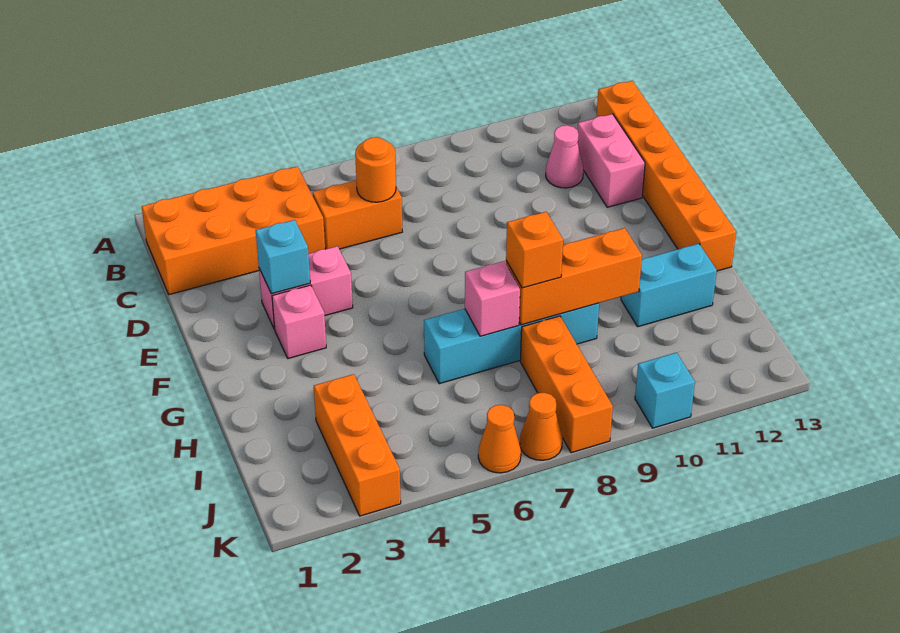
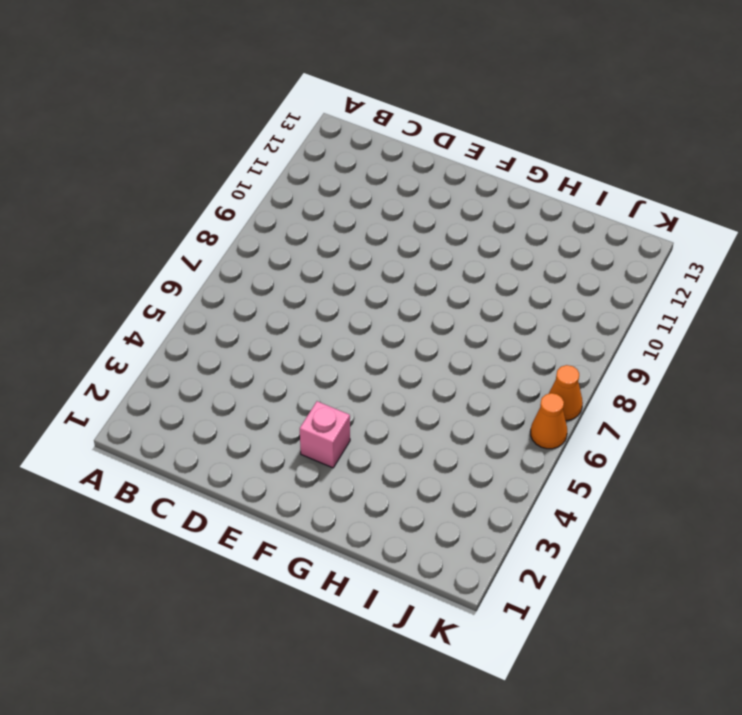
none -> orange brick B1:C4 level 1
none -> orange brick B13:G13 level 1
none -> orange brick C5:C6 level 1

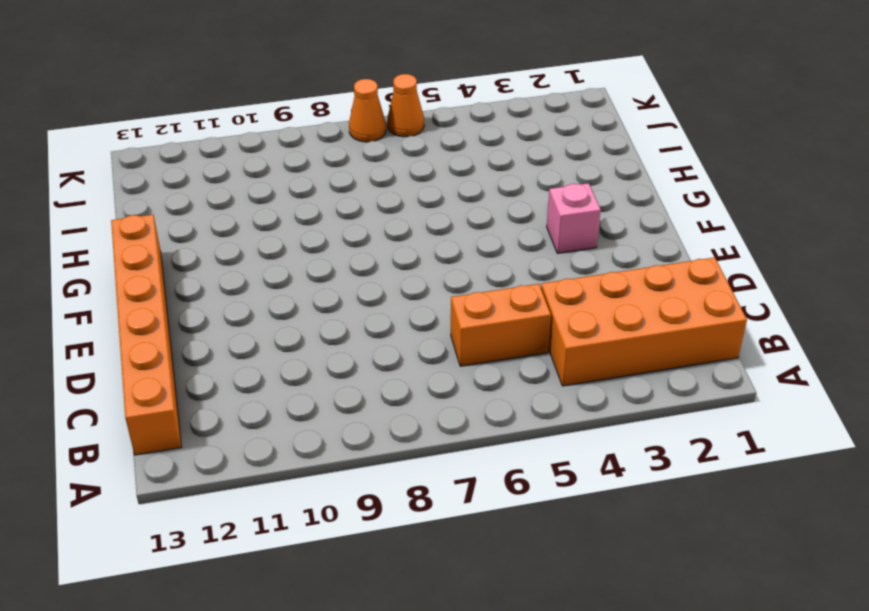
none -> pink cone C11 level 1
none -> pink brick C12:D12 level 1
none -> pink brick E3:E4 level 1

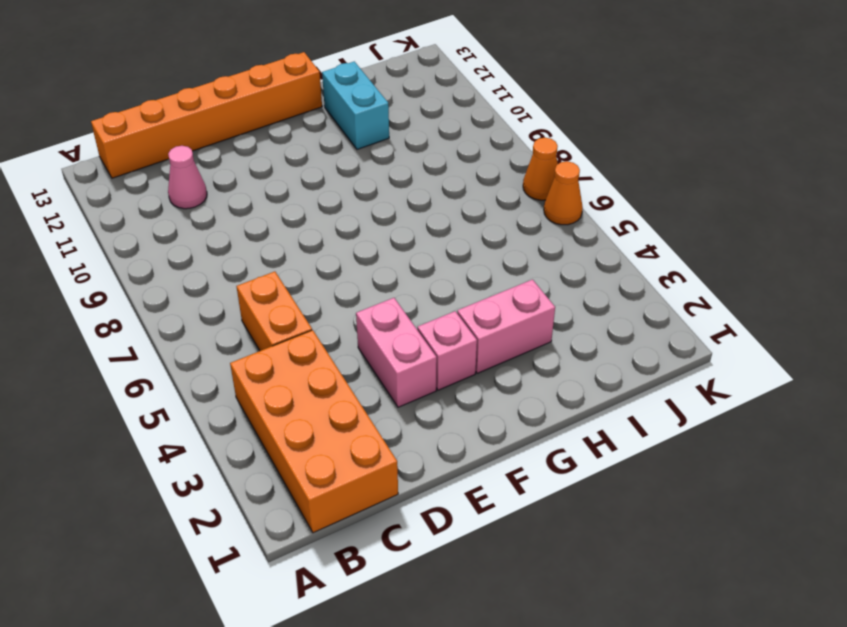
pink brick G3:H3 level 1 -> pink brick C12:D12 level 1
none -> cyan brick H6:H9 level 1
none -> orange brick I3:K3 level 1
none -> orange brick I8:K8 level 1

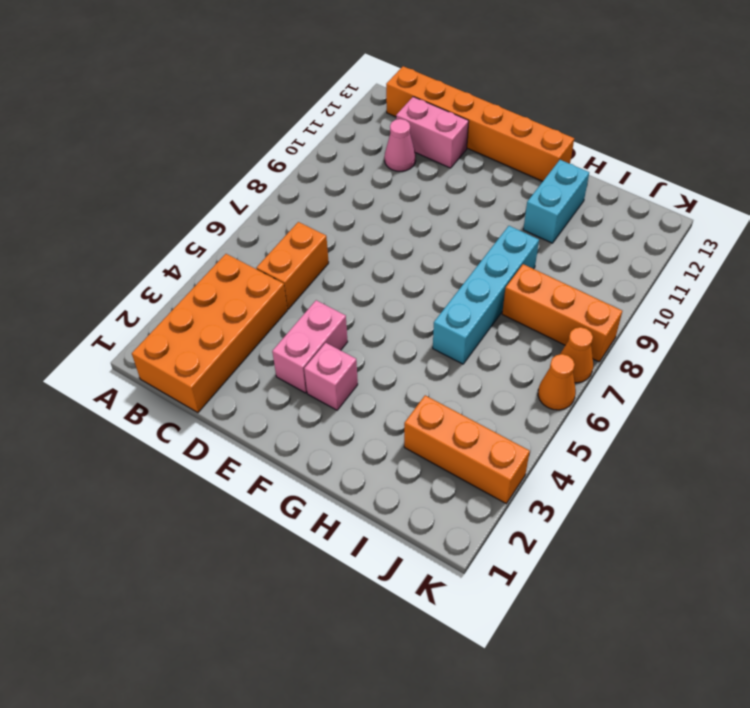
none -> cyan brick K10 level 1
none -> orange round brick C6 level 2
none -> cyan brick E3 level 2

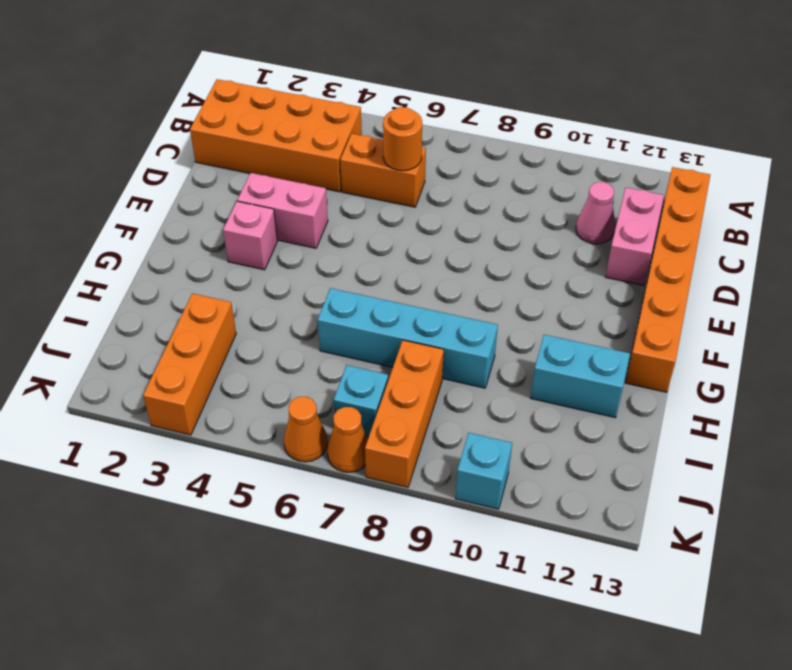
cyan brick J7 level 1 -> cyan brick E3 level 2
none -> pink brick H7 level 2
none -> orange brick H8:H10 level 2
none -> orange brick H8 level 3

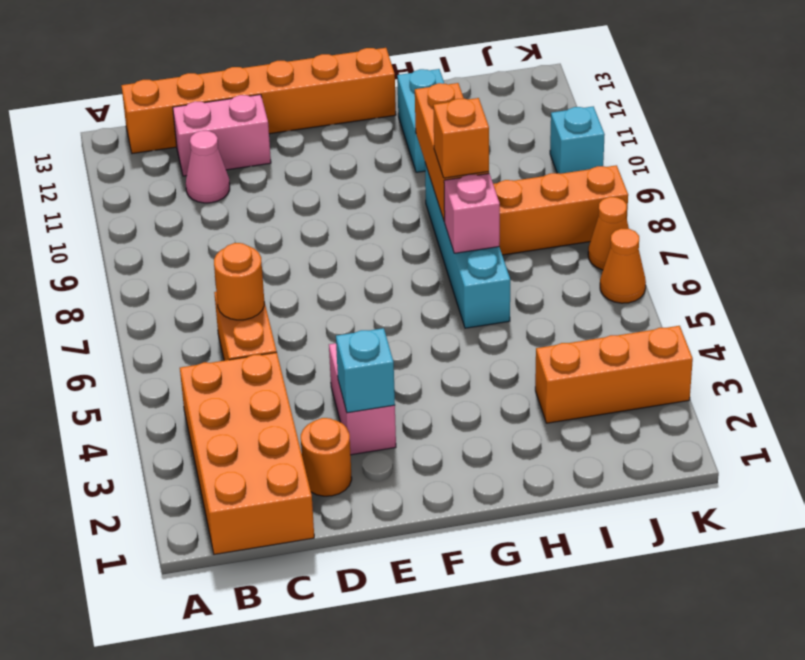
orange round brick D2 level 1 -> none
none -> pink brick F3 level 1

